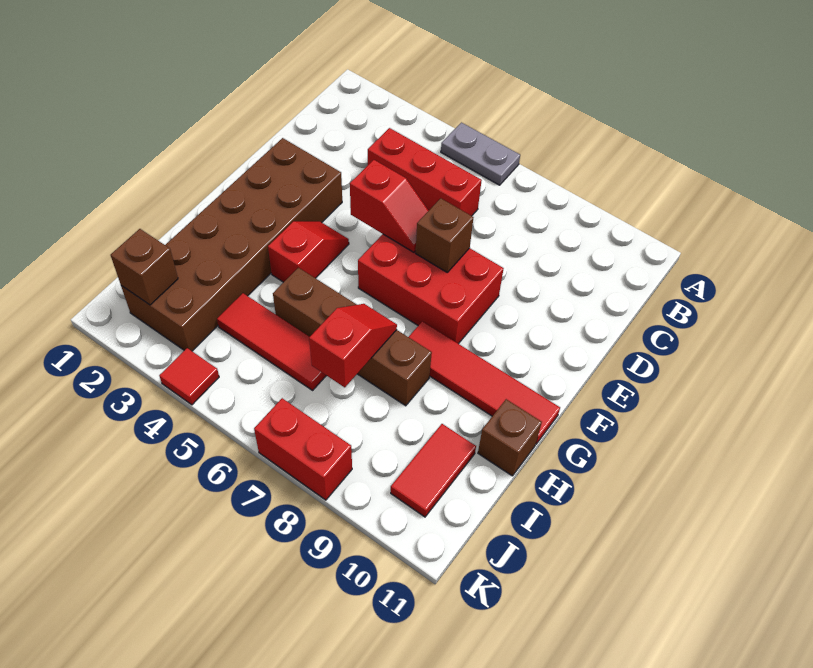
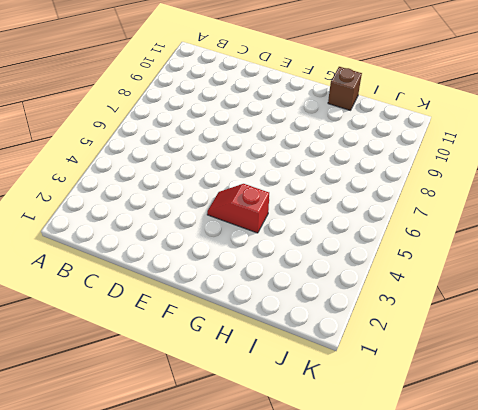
none -> grey plate A5:A6 level 1
none -> red brick C4:C6 level 1
none -> brown brick E2:J3 level 1

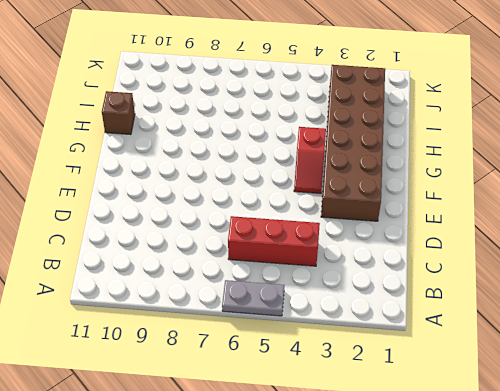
none -> red brick E6:F8 level 1
none -> red tile G8:G11 level 1
none -> brown brick H5:H8 level 1

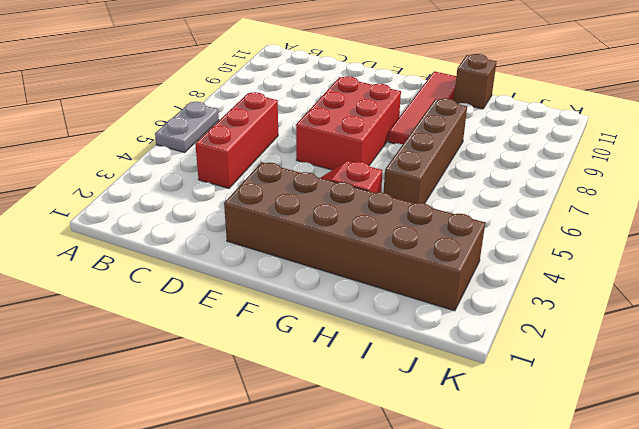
none -> red tile I4:I6 level 1
none -> red tile I10:J10 level 1
none -> red tile K4 level 1

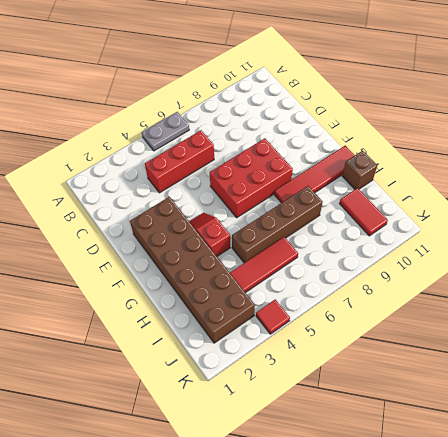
none -> red brick K7:K8 level 1
none -> red slope E5:E6 level 2 top 5
none -> brown brick E7 level 2

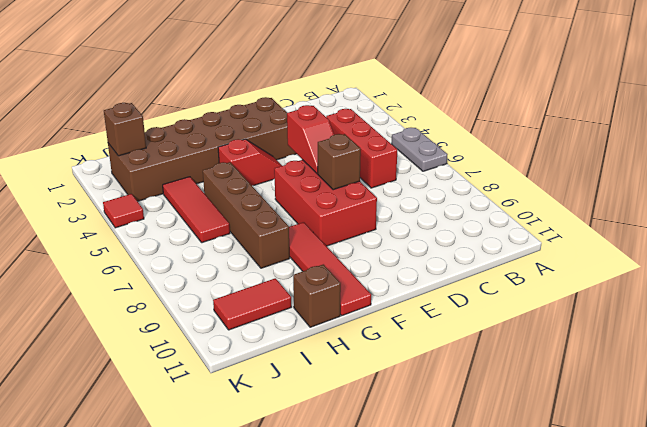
none -> red brick K7:K8 level 1
none -> red slope H7:I7 level 2 top I

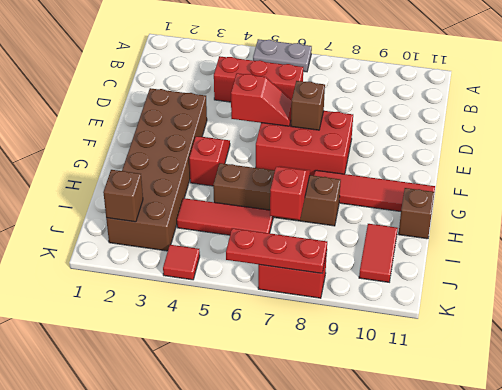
red plate K6:K8 level 2 -> none

